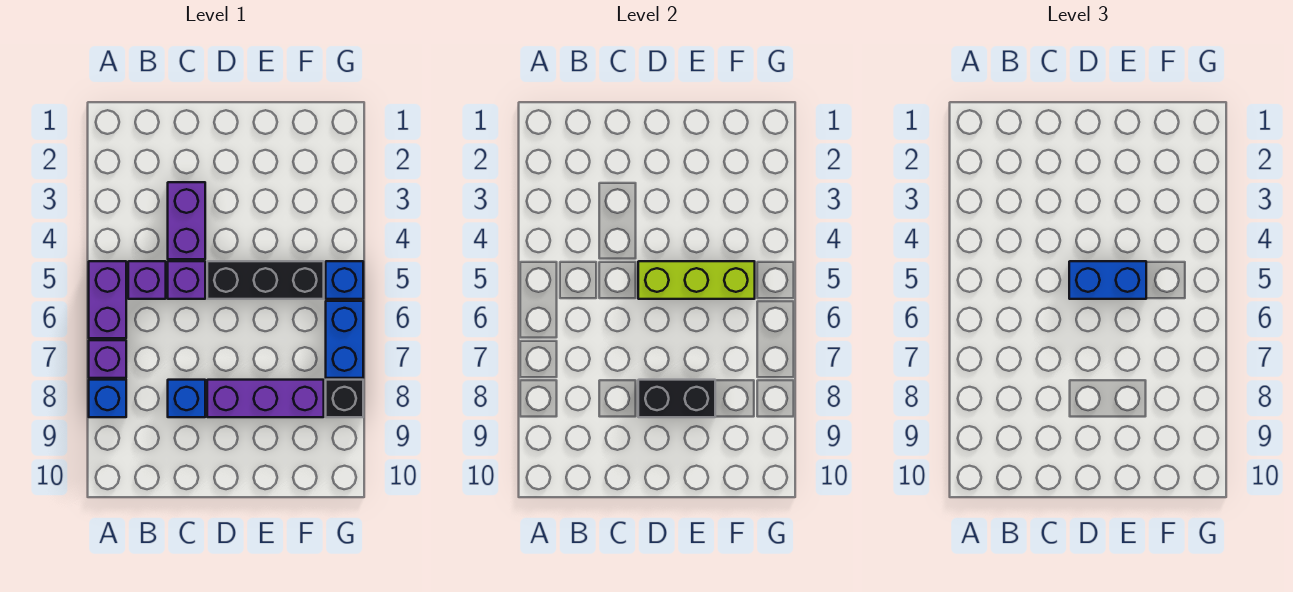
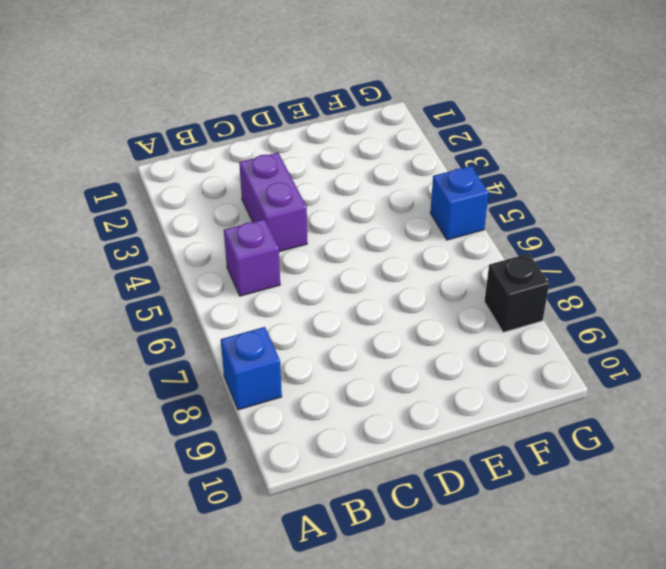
none -> purple brick A5:A6 level 1
none -> purple brick A7 level 1
none -> purple brick C5 level 1

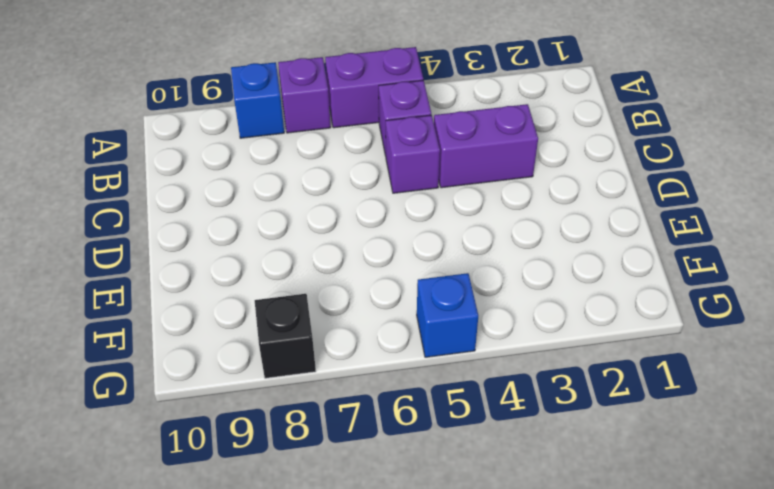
none -> blue brick C8 level 1
none -> black brick D5:F5 level 1
none -> purple brick D8:F8 level 1

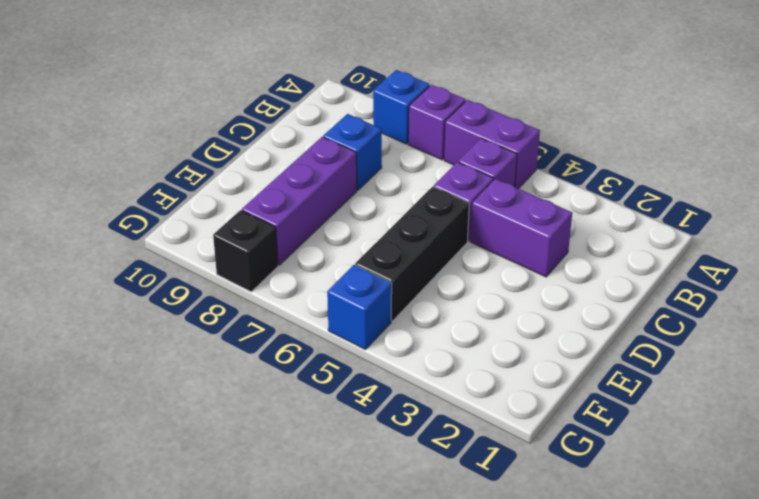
none -> blue brick G6:G7 level 1
none -> lime brick D5:F5 level 2
none -> black brick D8:E8 level 2

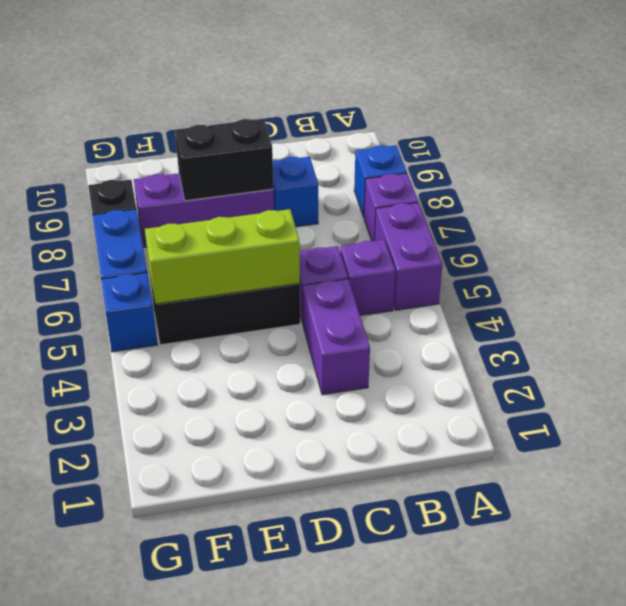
none -> blue brick D5:E5 level 3

